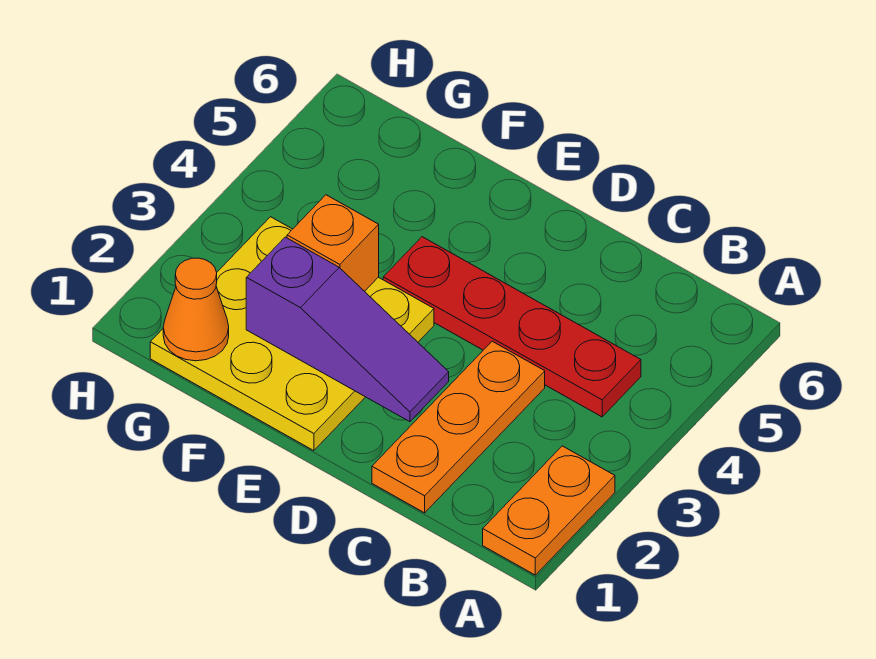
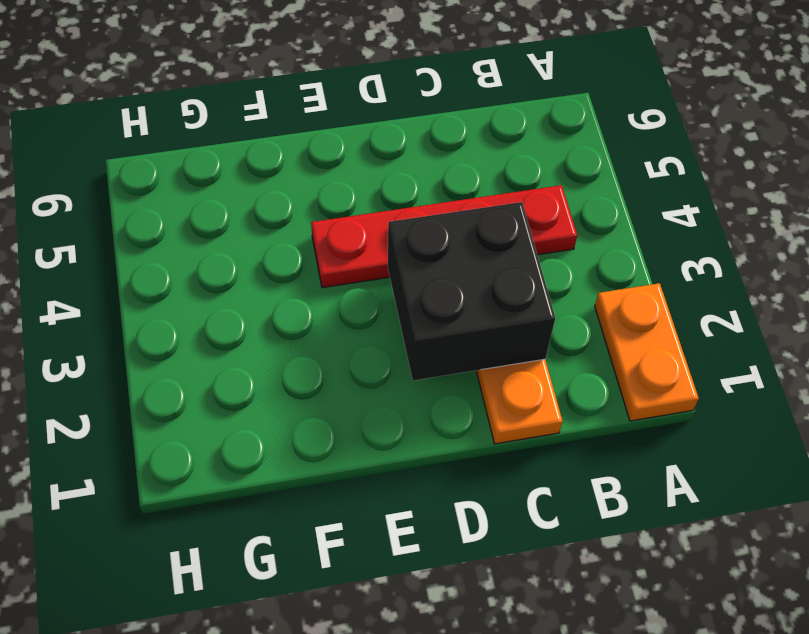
black brick C2:D3 level 2 -> purple slope D2:F2 level 2 top F
none -> yellow plate E1:G3 level 1
none -> orange brick F3 level 2

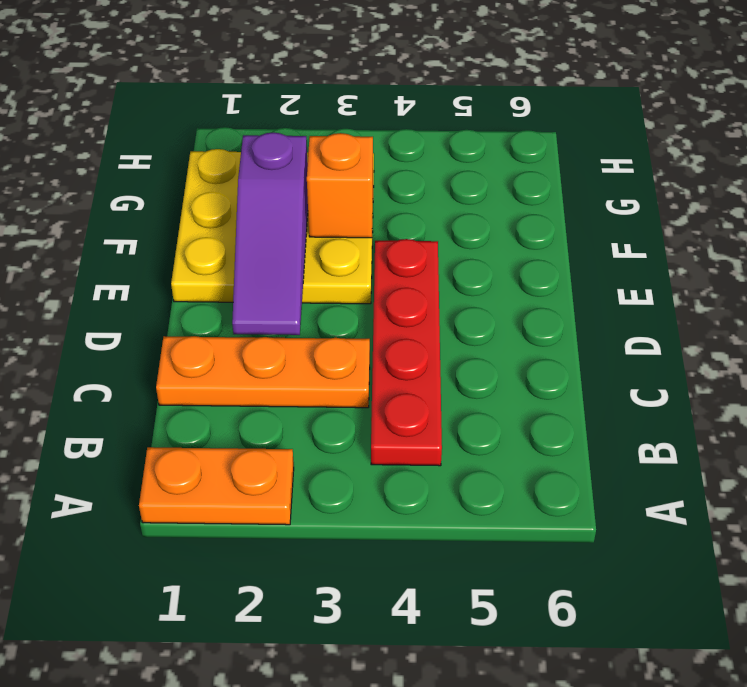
none -> orange cone G1 level 2

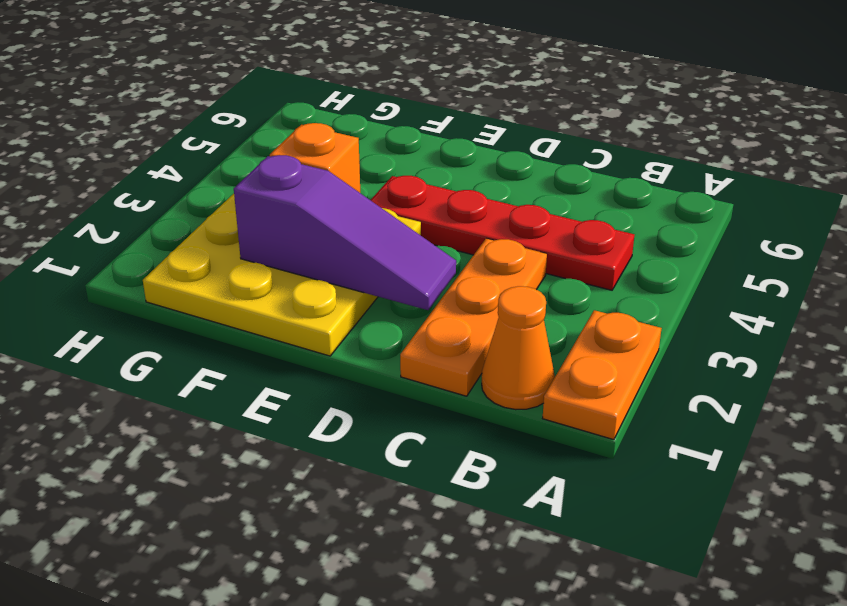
orange cone B1 level 1 -> orange cone G1 level 2

